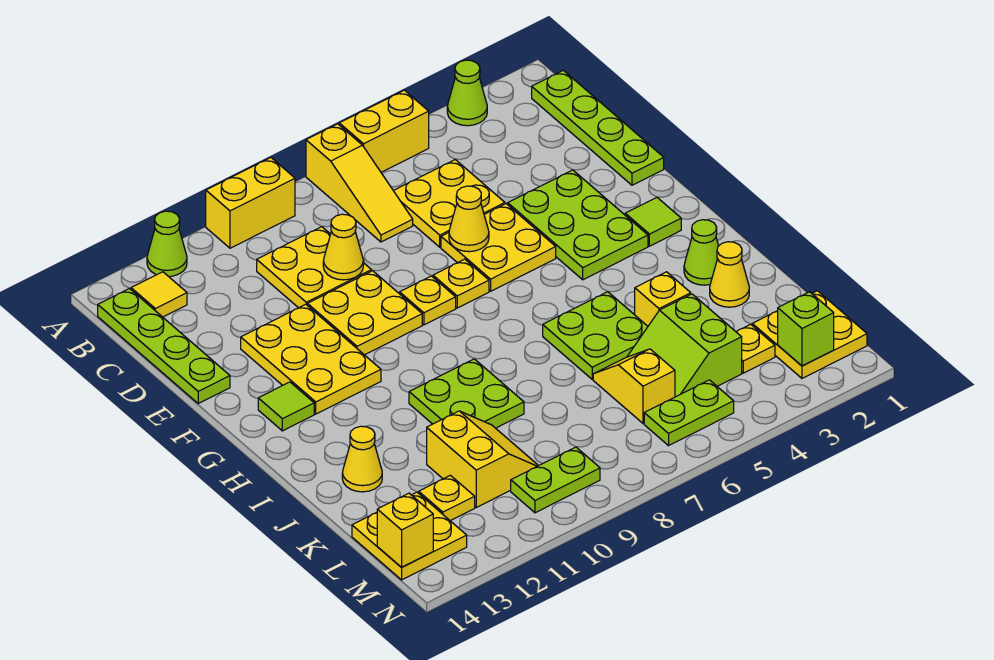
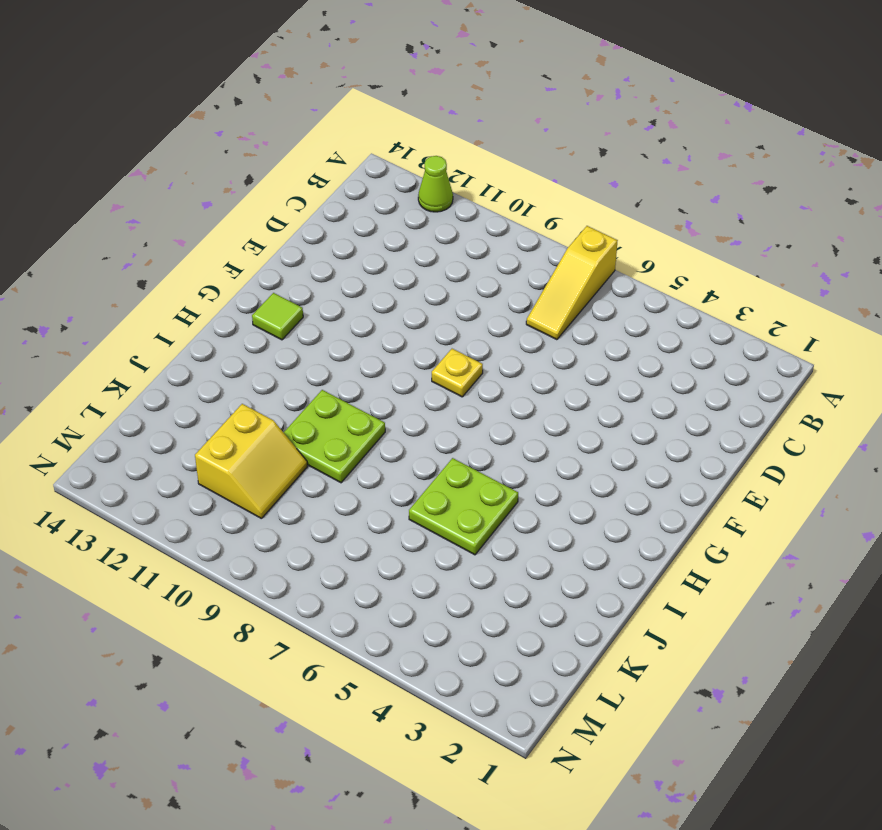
none -> lime cone A3 level 1
none -> yellow brick A5:A6 level 1
none -> yellow brick A9:A10 level 1
none -> lime plate B1:E1 level 1

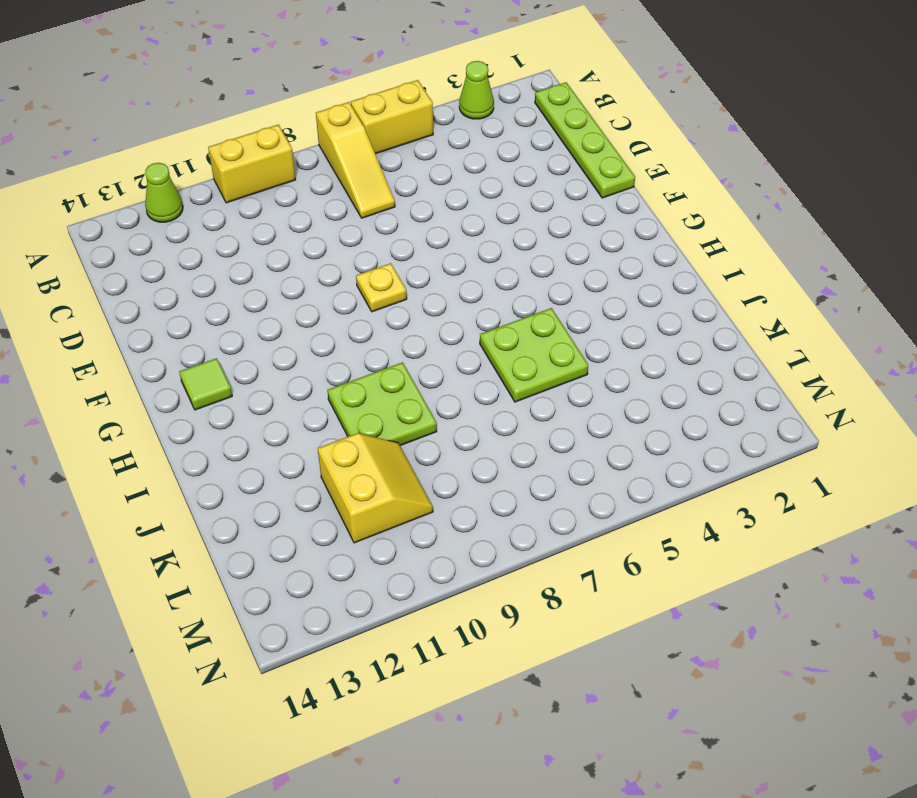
none -> yellow tile B13 level 1
none -> lime plate B14:E14 level 1
none -> yellow plate C5:D6 level 1
none -> yellow plate C9:D10 level 1

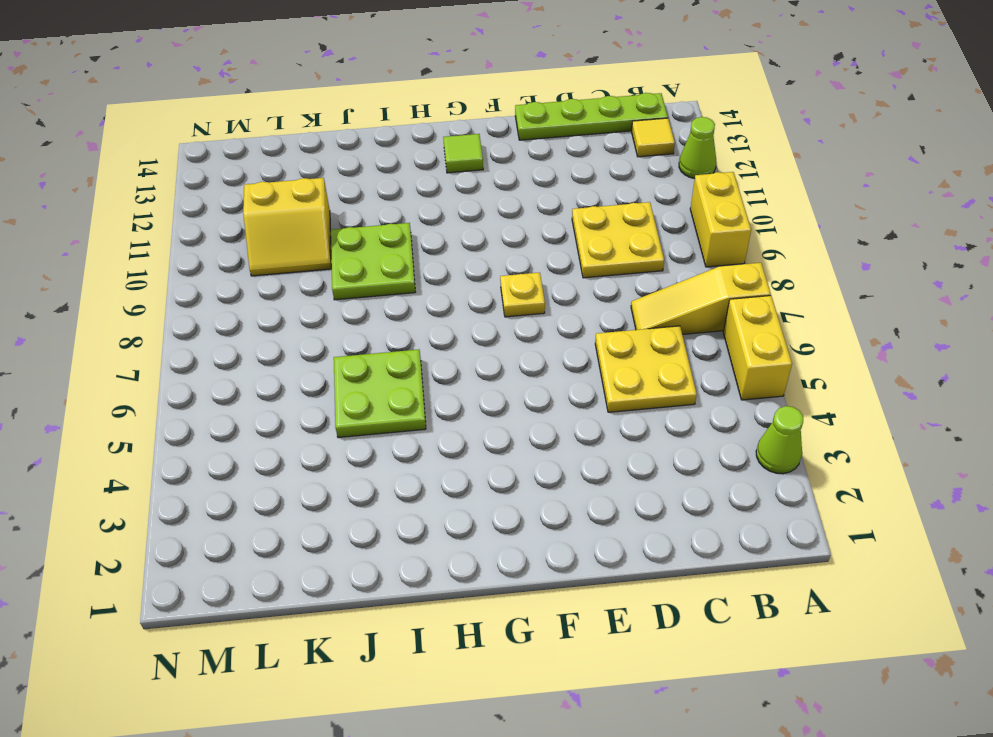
none -> lime plate B1:E1 level 1
none -> lime plate E3:G4 level 1
none -> yellow plate E5:F6 level 1
none -> yellow plate E9:F10 level 1

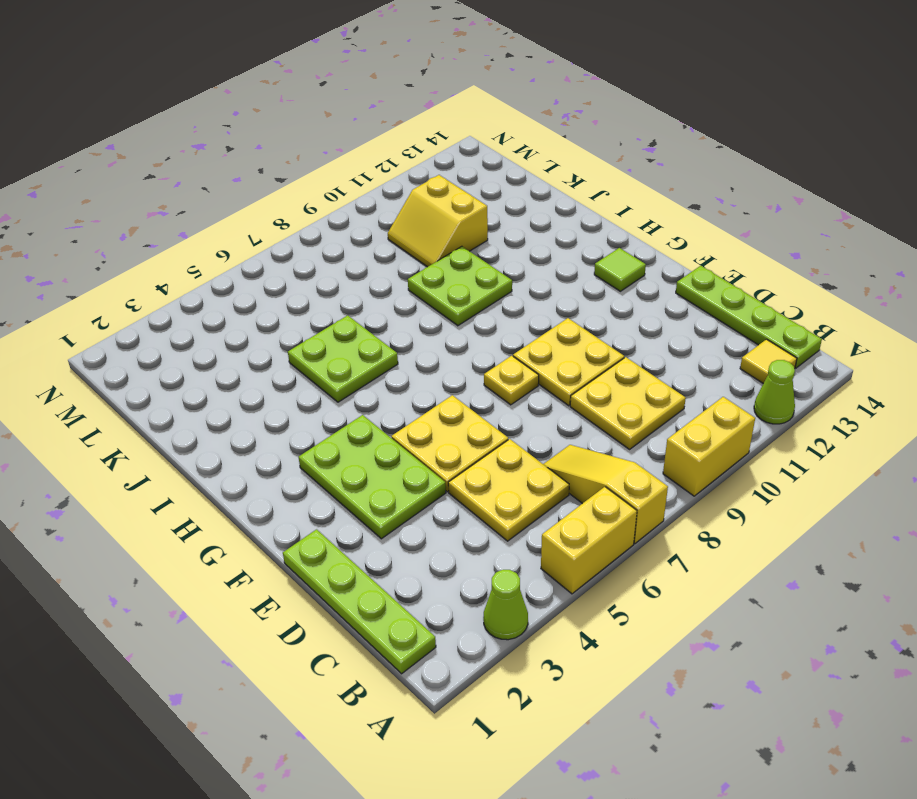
none -> yellow plate E11:G12 level 1
none -> yellow plate F7 level 1
none -> lime tile G2 level 1
none -> lime cone I2 level 1

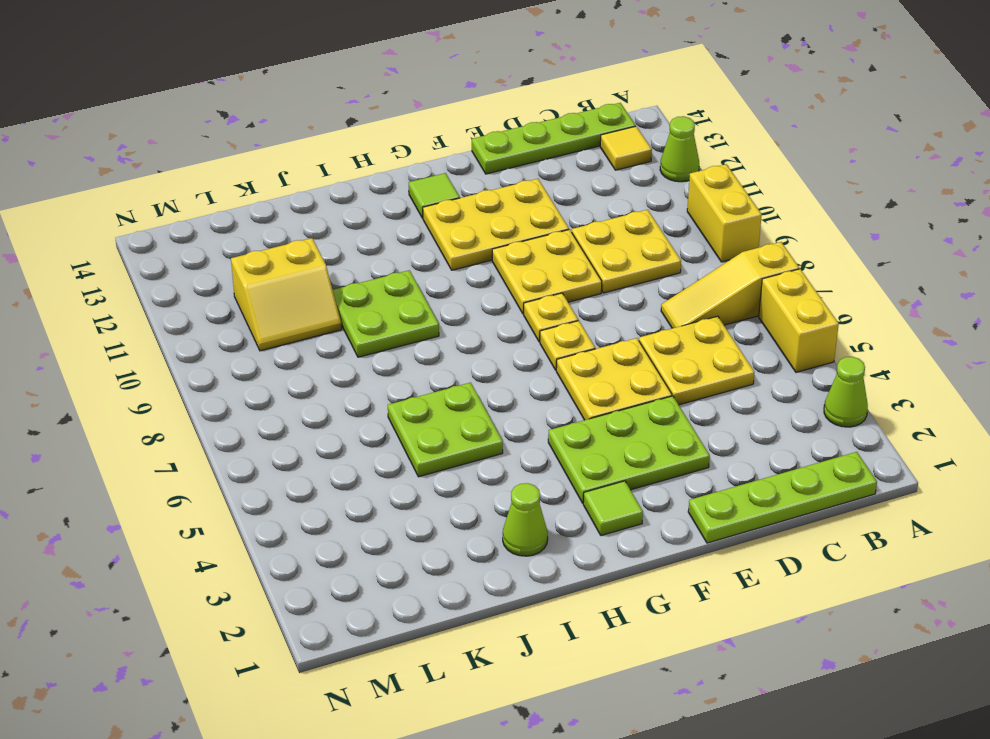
none -> yellow cone J2 level 1
none -> yellow brick J4 level 1
none -> yellow cone J13 level 1
none -> lime slope K4:L5 level 1 top 4

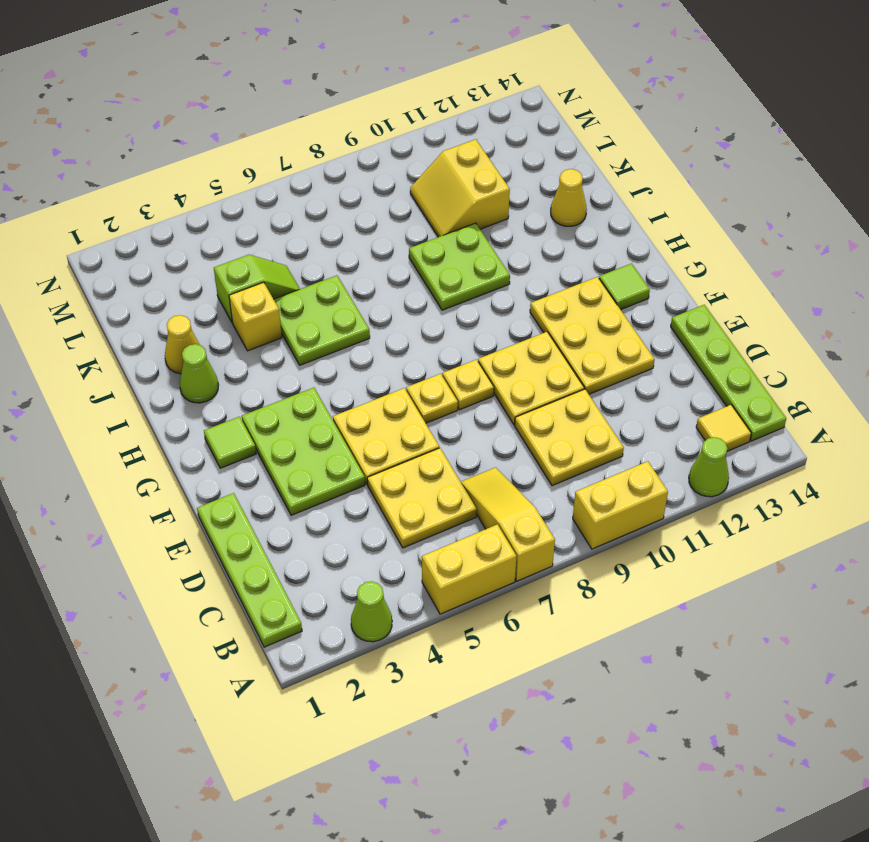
lime slope K4:K5 level 1 top 4 -> lime slope K4:L5 level 1 top 4
none -> yellow slope K6:L6 level 1 top L
none -> yellow plate L1:M2 level 1
none -> yellow plate L3 level 1
none -> yellow plate L12 level 1

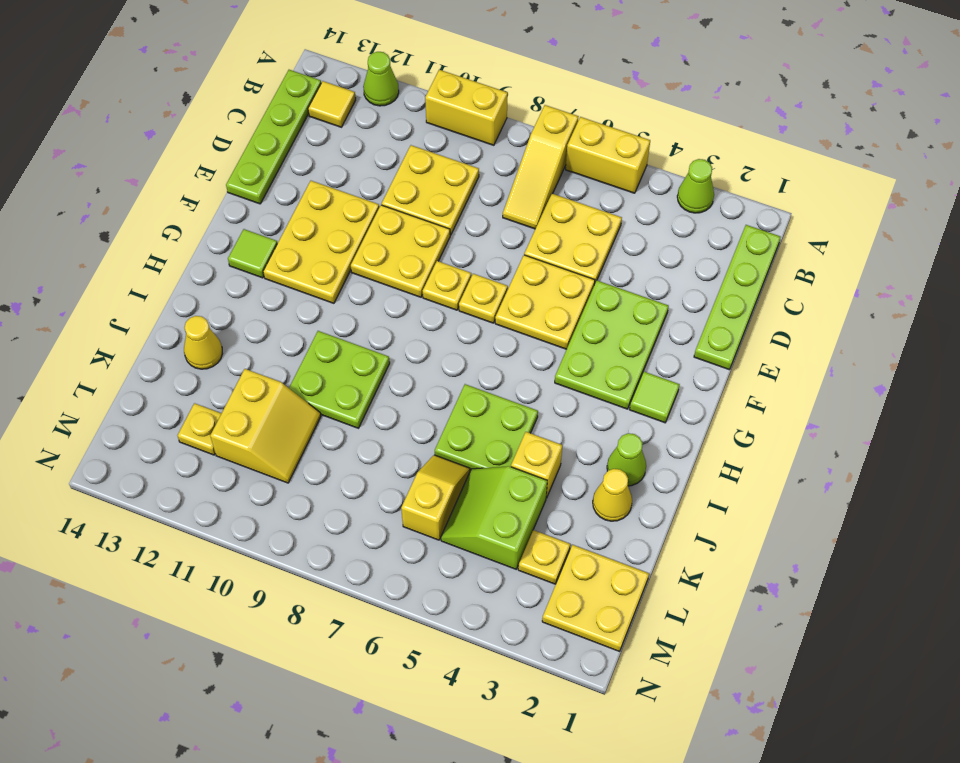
none -> yellow plate L13:M14 level 1
none -> lime plate M5:M6 level 1
none -> lime plate M9:M10 level 1
none -> yellow cone D9 level 2

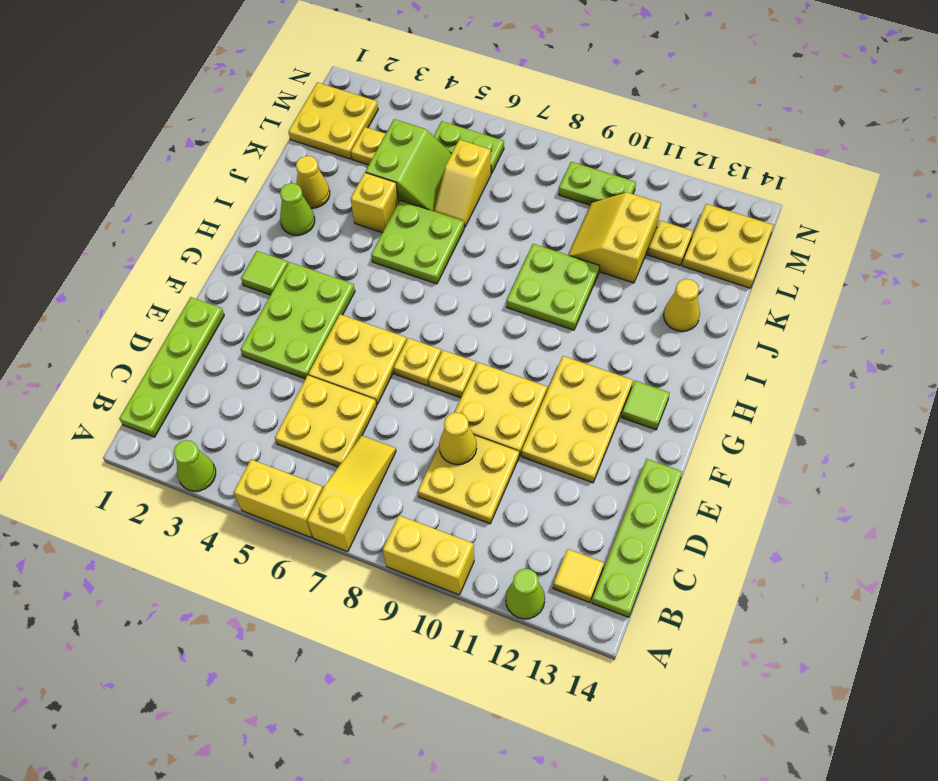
none -> yellow cone E6 level 2
none -> lime brick M2 level 2
none -> yellow brick M14 level 2

